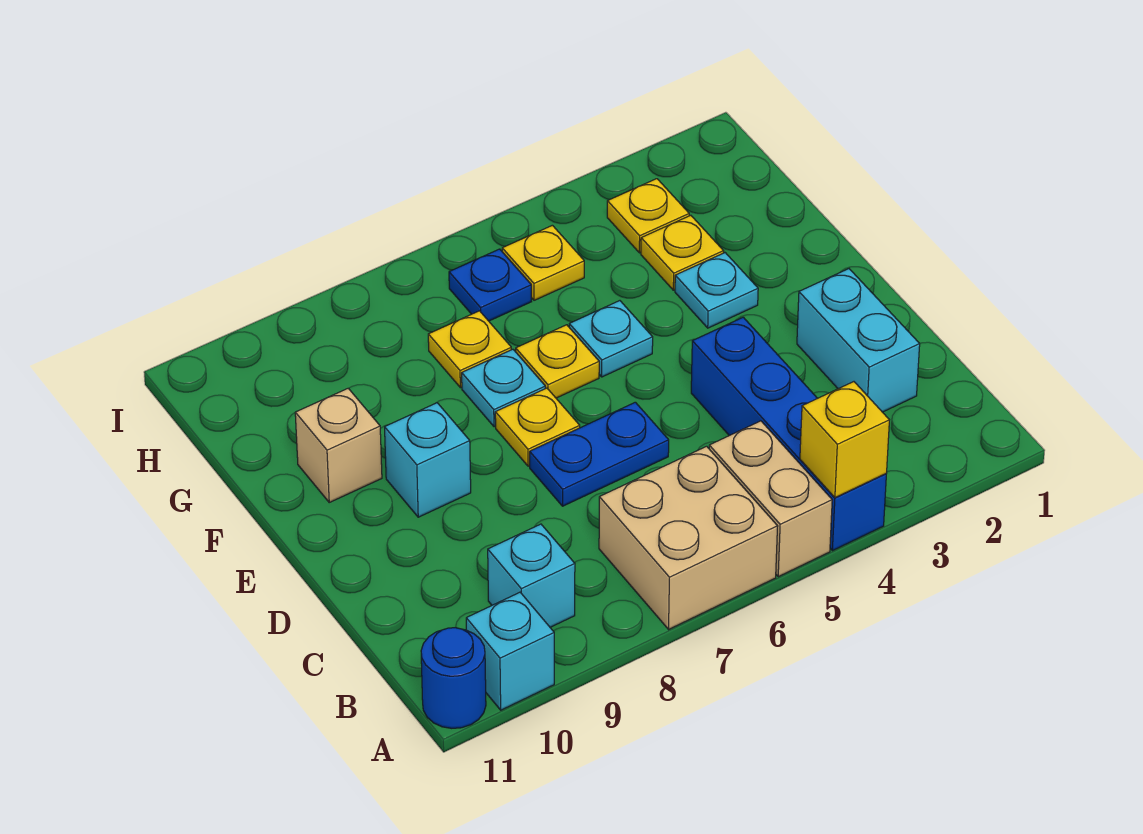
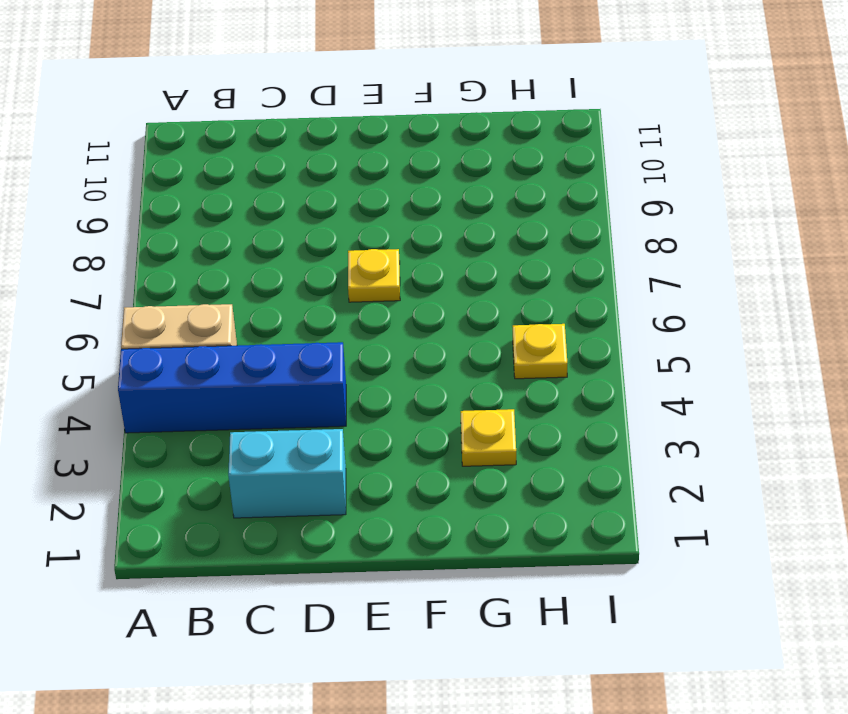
none -> tan brick A6:B7 level 1
none -> cyan brick A10 level 1
none -> blue round brick A11 level 1

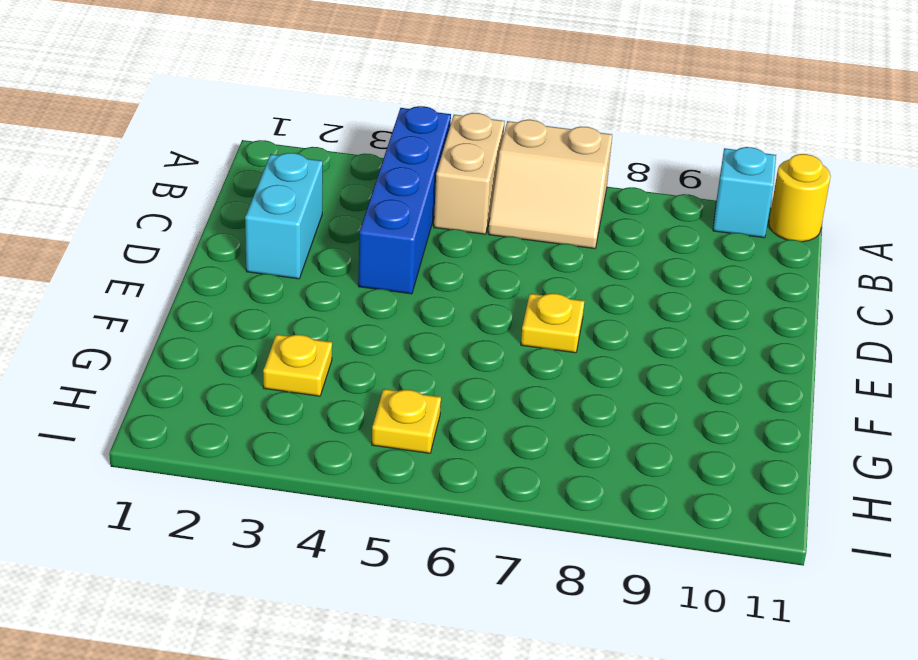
tan slope A6:B7 level 1 top A -> tan brick A6:B7 level 1
yellow round brick A11 level 1 -> blue round brick A11 level 1
none -> cyan brick B9 level 1
none -> blue plate D6:D7 level 1
none -> cyan brick E9 level 1

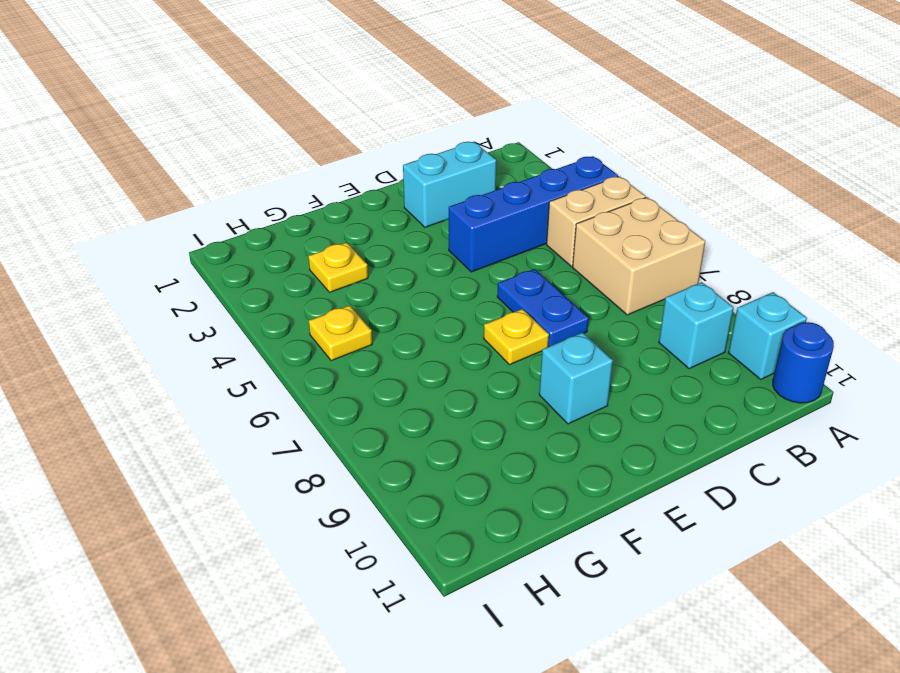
none -> cyan plate F3 level 1
none -> cyan plate F5 level 1
none -> yellow plate F6 level 1

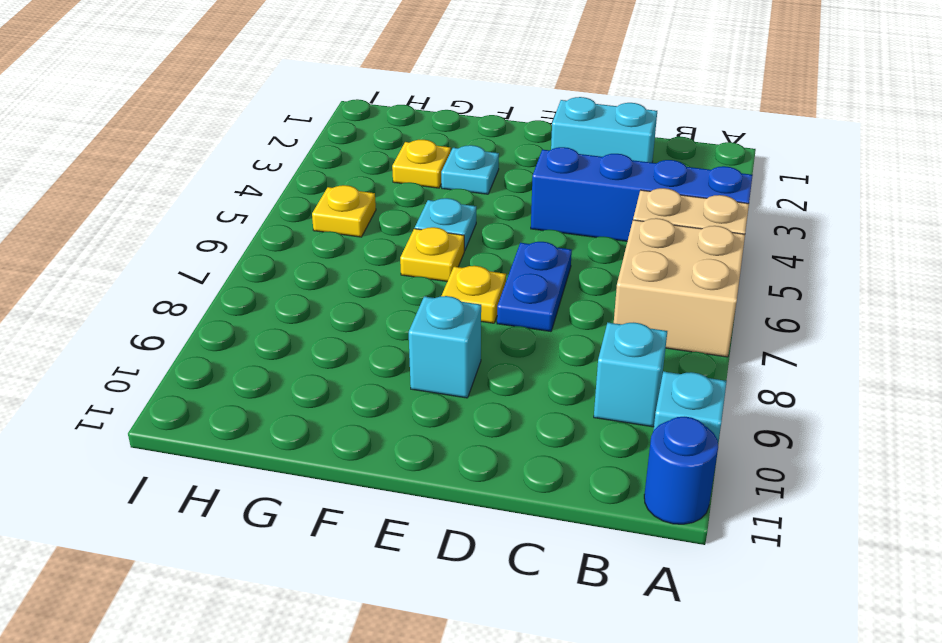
none -> cyan plate F7 level 1
none -> tan brick F10 level 1
none -> yellow plate G7 level 1

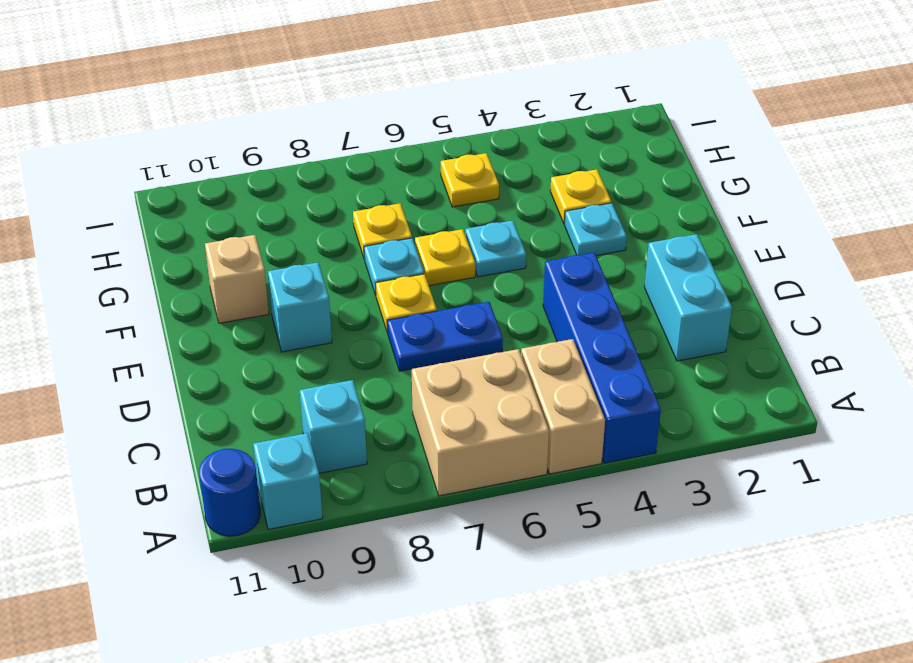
none -> yellow plate H3 level 1
none -> blue plate H6 level 1
none -> yellow brick A4 level 2

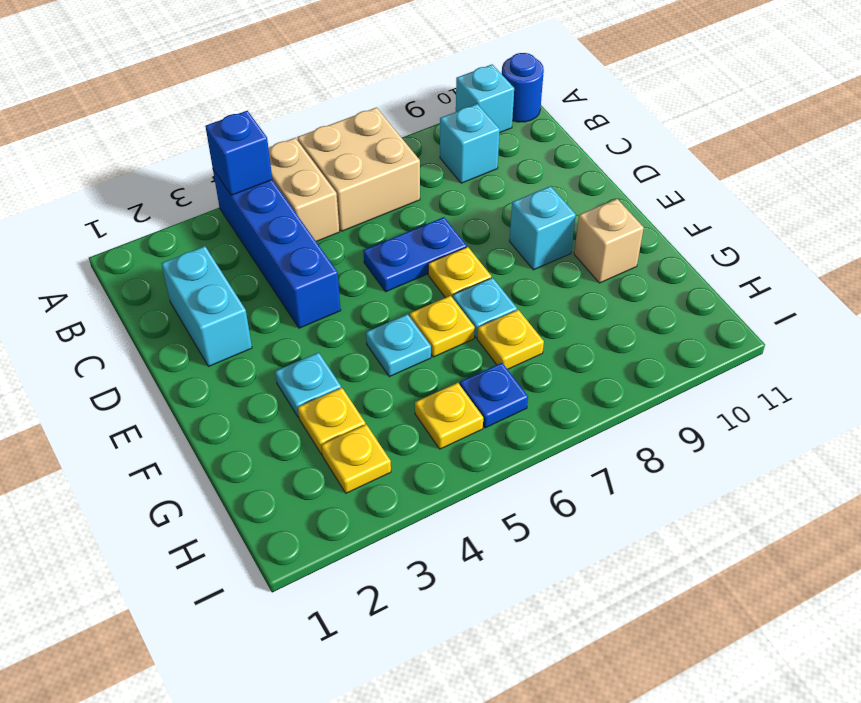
blue brick A4 level 2 -> yellow brick A4 level 2

